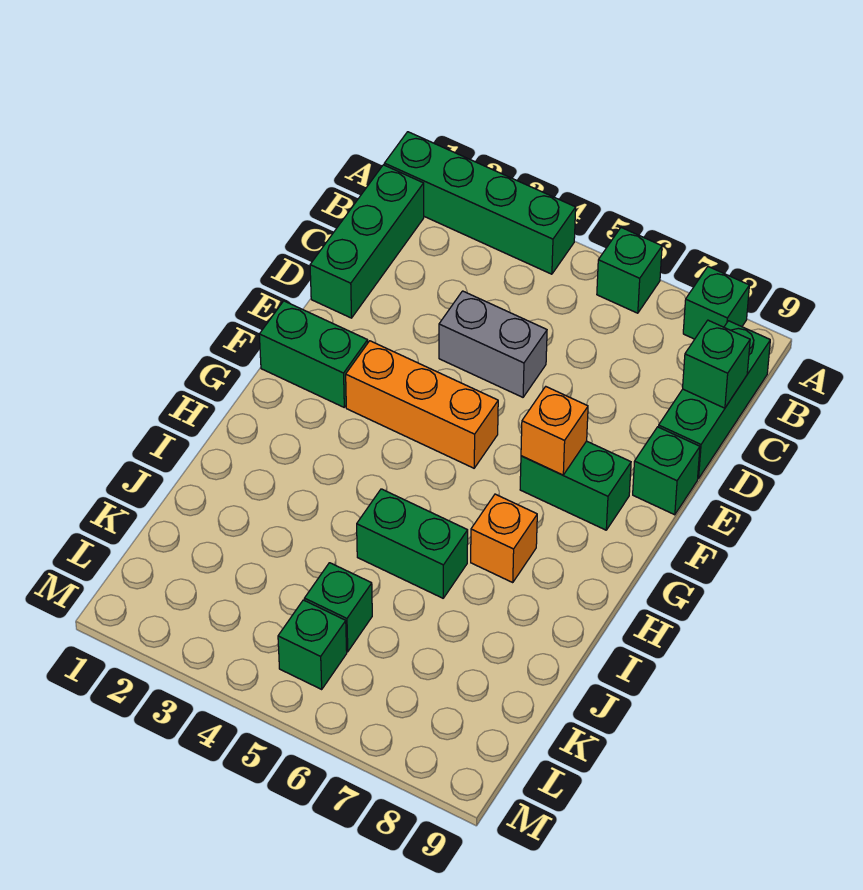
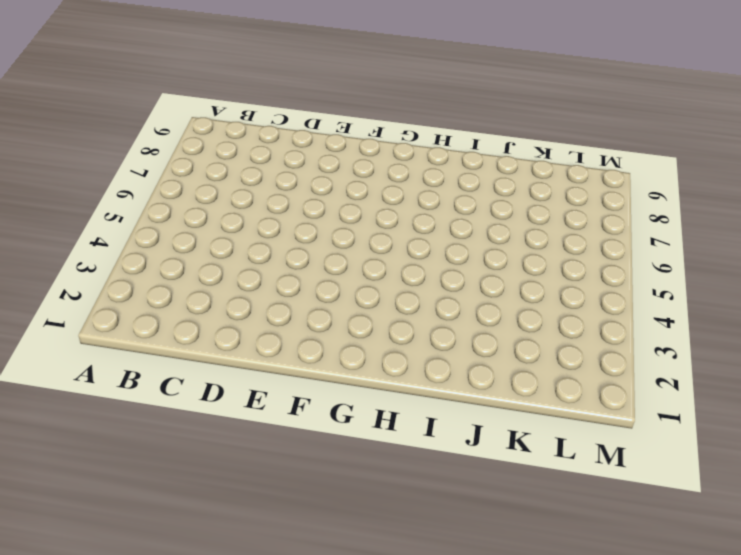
none -> green brick A1:A4 level 1
none -> green brick A6 level 1
none -> green brick A8 level 1

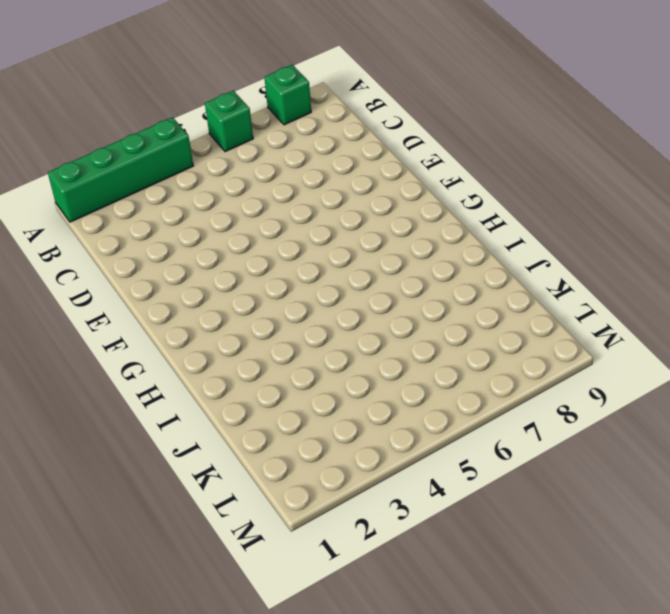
none -> green brick B1:D1 level 1
none -> green brick B9:D9 level 1
none -> grey brick D4:D5 level 1

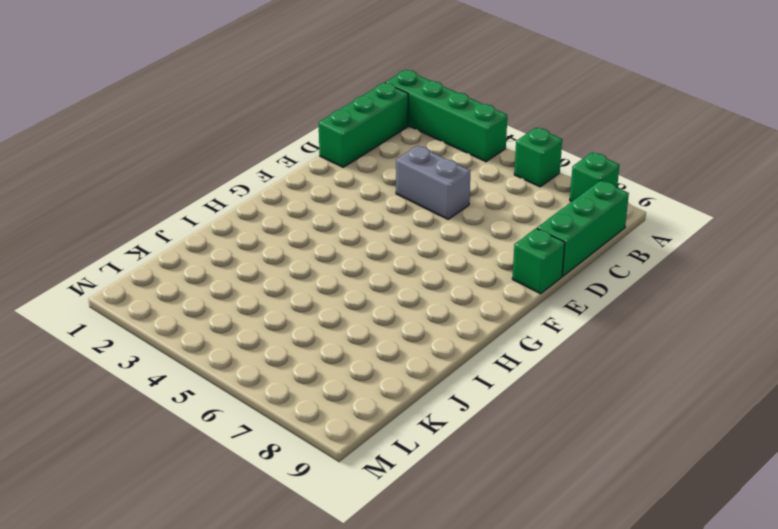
none -> green brick F1:F2 level 1
none -> orange brick F3:F5 level 1
none -> green brick F7:F8 level 1

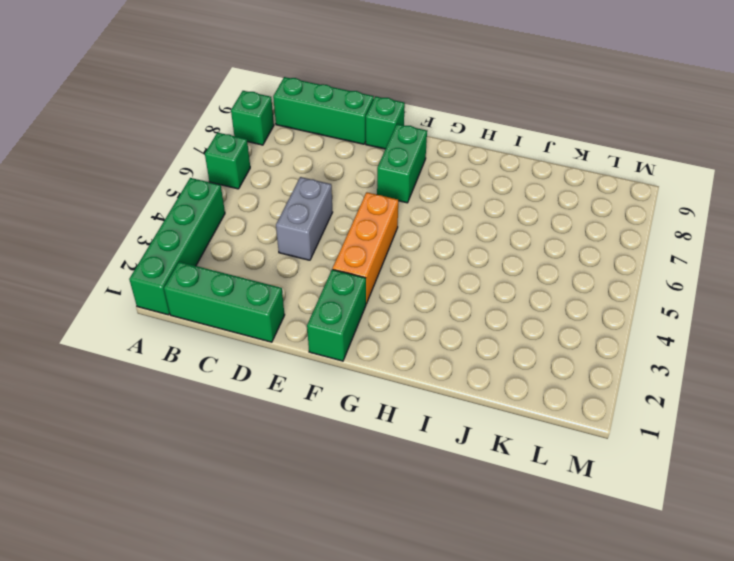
none -> orange brick H7 level 1
none -> green brick I5:I6 level 1
none -> green brick K5 level 1

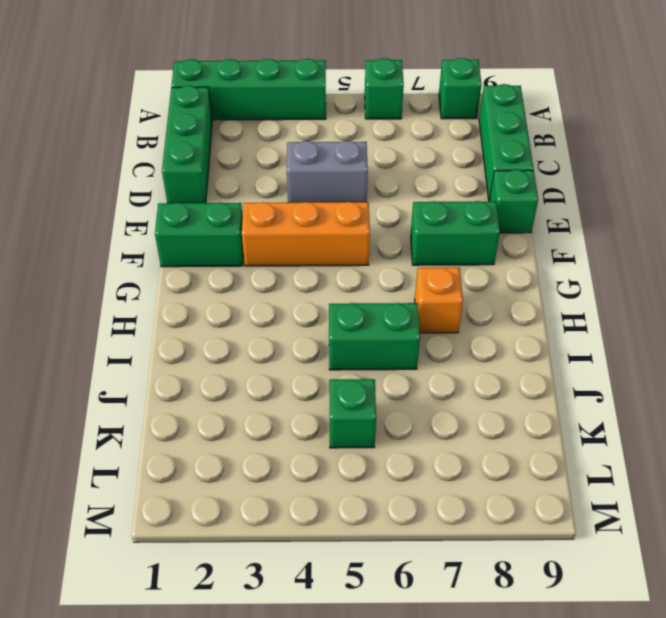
none -> green brick L5 level 1
none -> green brick C9 level 2
none -> orange brick F7 level 2

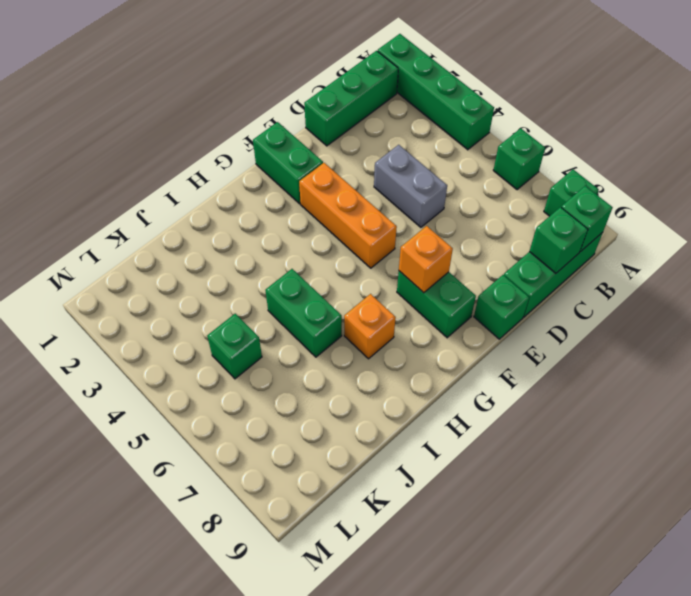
green brick B9 level 2 -> green brick L5 level 1

